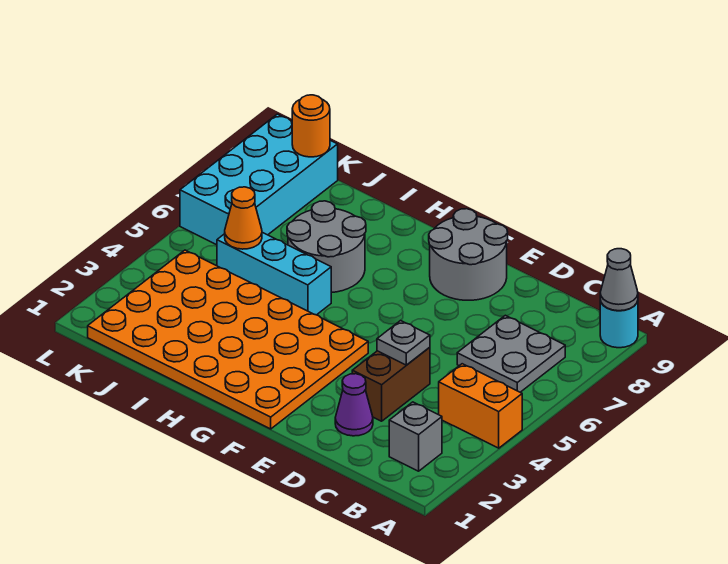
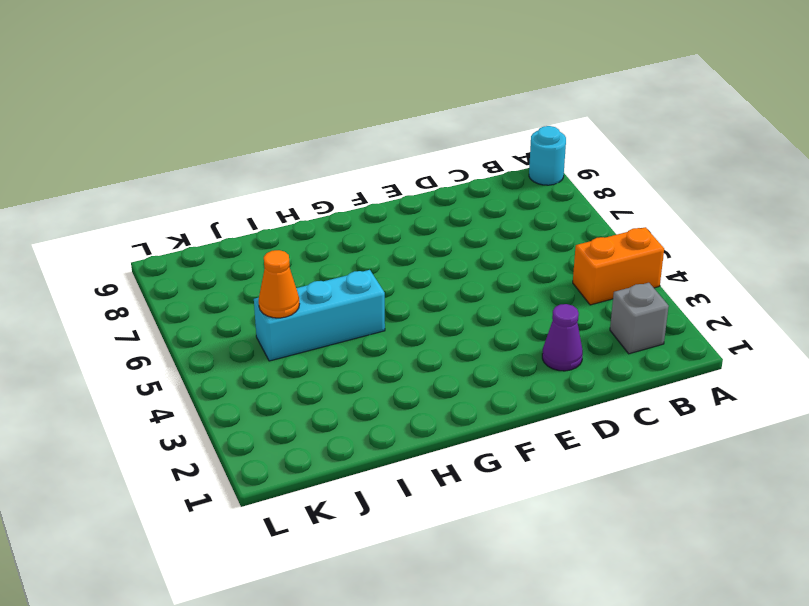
none -> grey plate B6:C7 level 1
none -> brown brick D3:D4 level 1
none -> grey round brick E8:F9 level 1

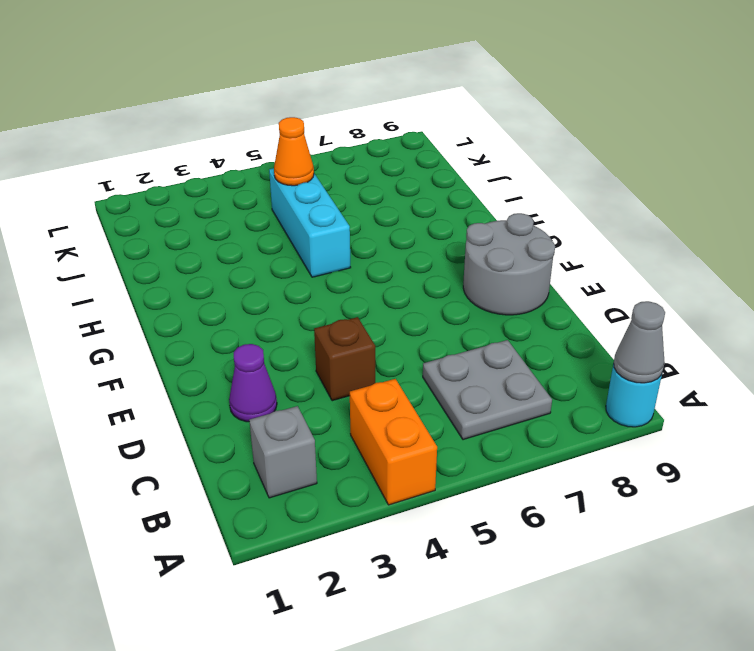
brown brick D4 level 1 -> brown brick D3:D4 level 1
none -> orange plate F1:K4 level 1
none -> grey round brick H6:I7 level 1
none -> cyan brick K6:L9 level 1

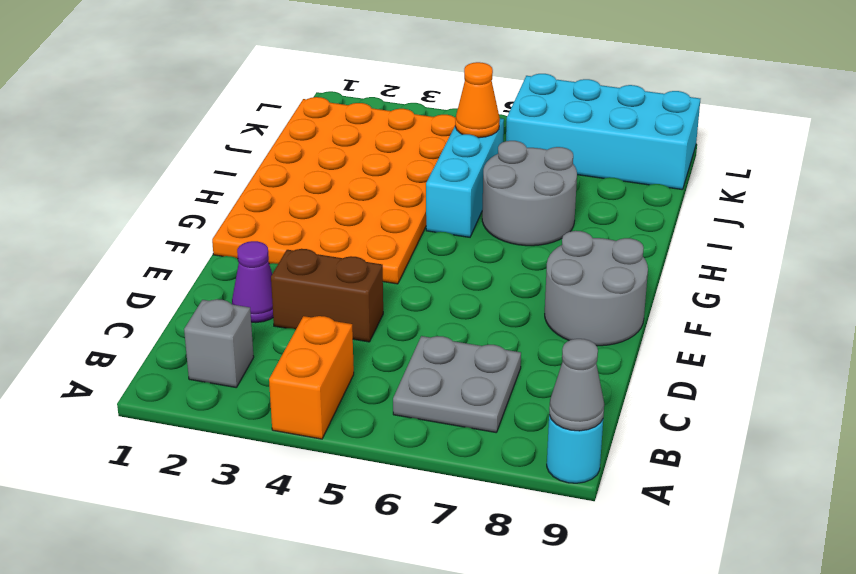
none -> grey plate D4 level 2
none -> orange round brick K9 level 2

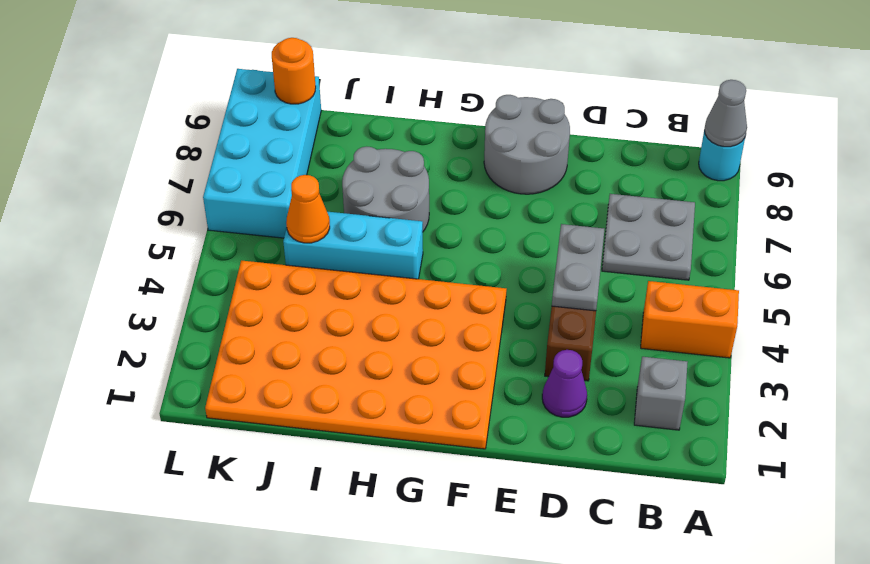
grey plate D4:D5 level 2 -> grey plate D4 level 2

